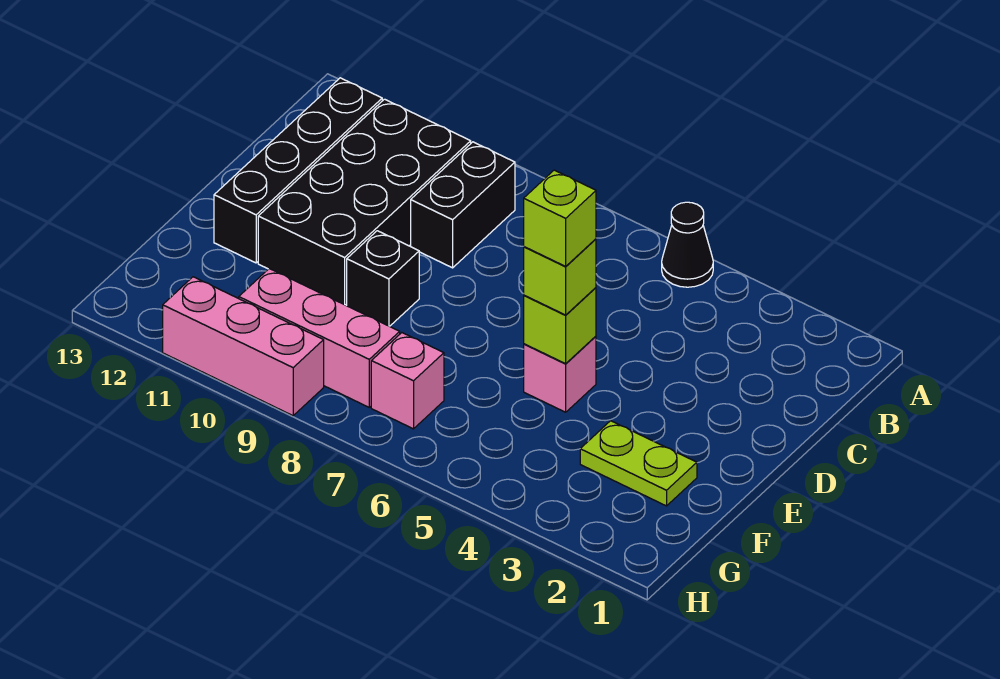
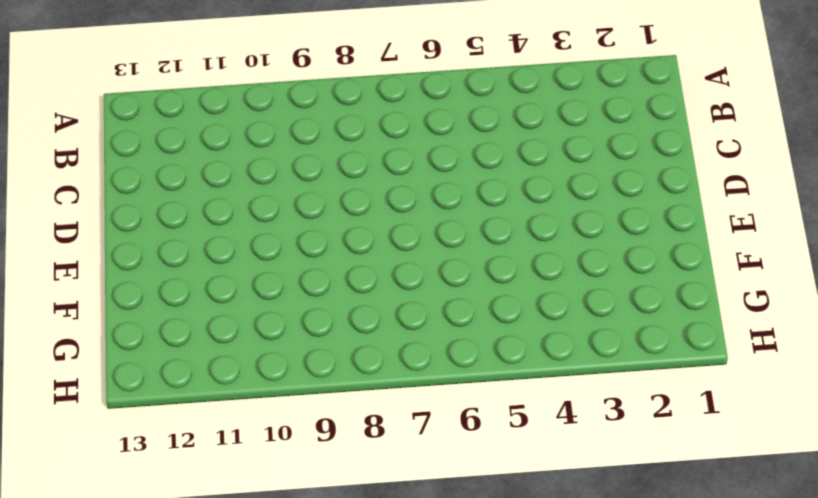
none -> black cone A5 level 1
none -> black brick B9:C9 level 1
none -> black brick B10:E11 level 1

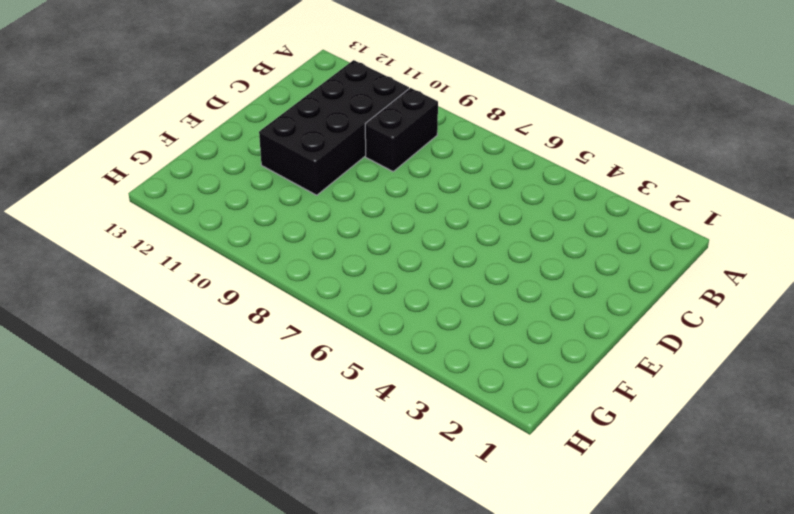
none -> black cone A5 level 1
none -> black brick B12:E12 level 1
none -> pink brick E5 level 1

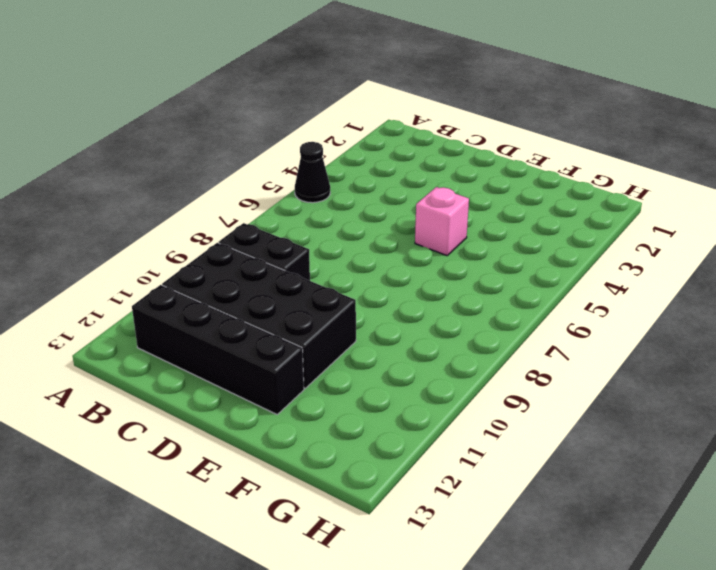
none -> black brick E9 level 1
none -> lime plate F2:F3 level 1
none -> pink brick G7 level 1

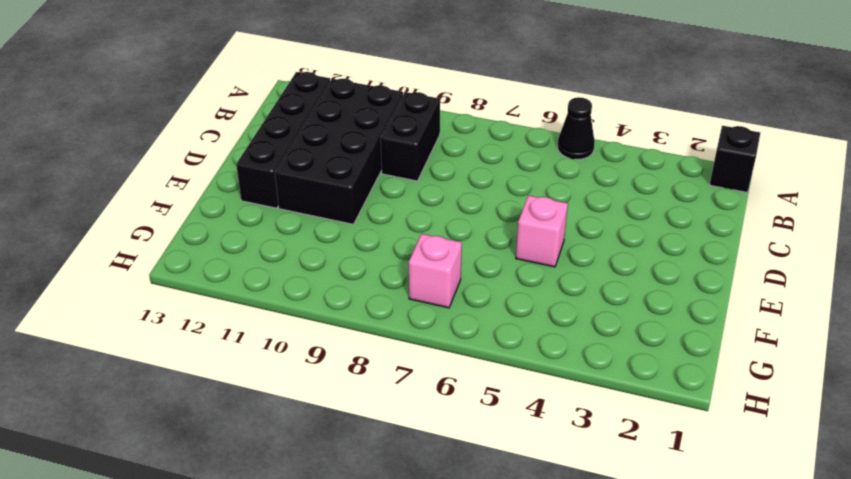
black brick A1 level 1 -> black brick E9 level 1
none -> lime plate F2:F3 level 1
none -> pink brick G8:G10 level 1
none -> pink brick H9:H11 level 1

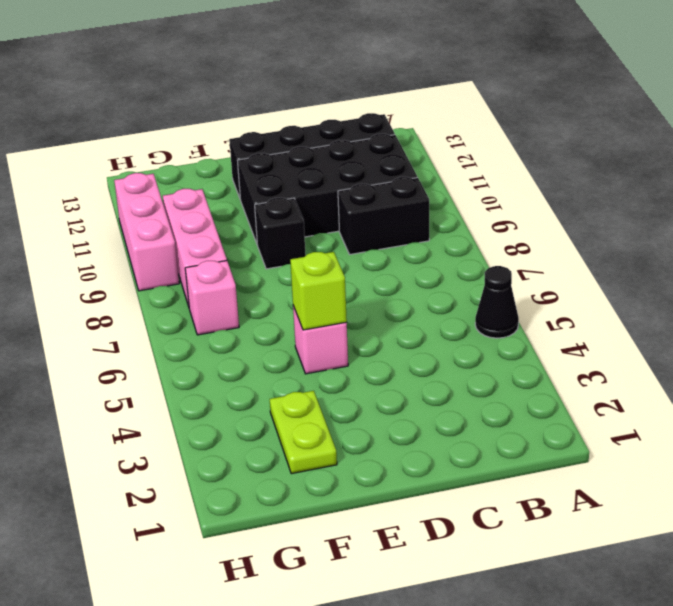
none -> lime brick E5 level 3
none -> lime brick E5 level 4

